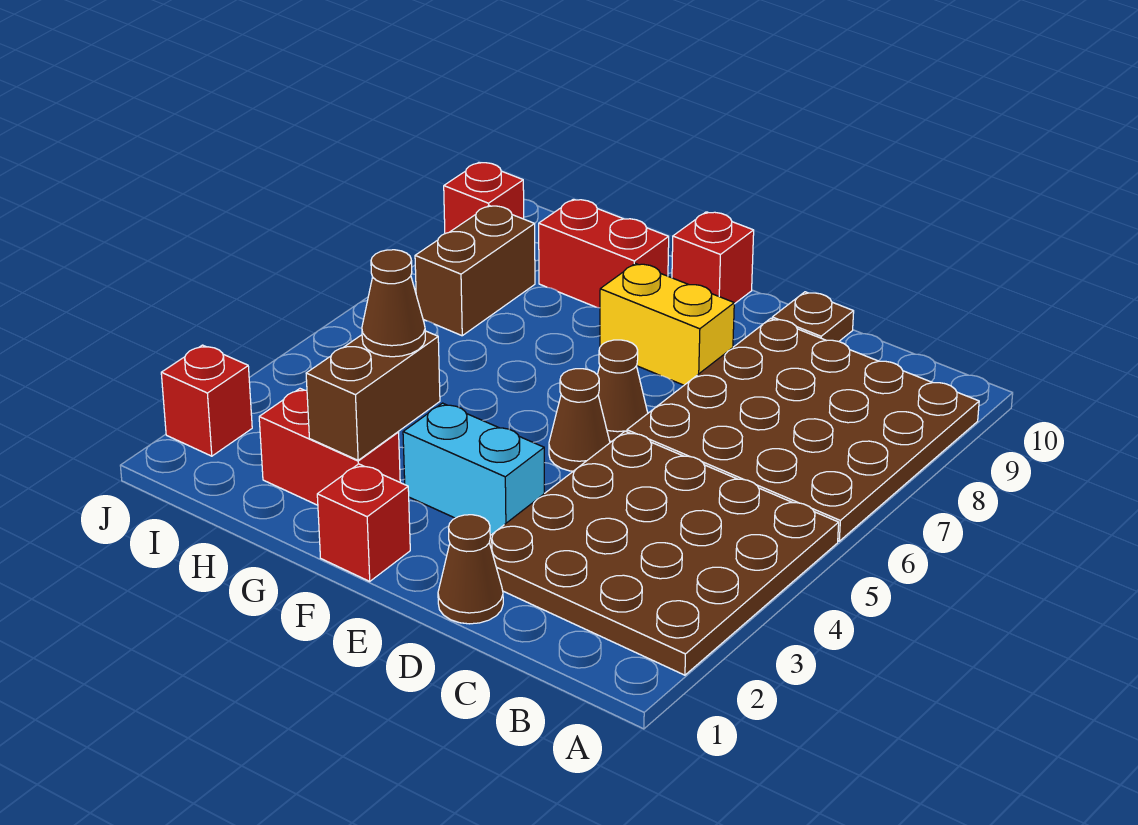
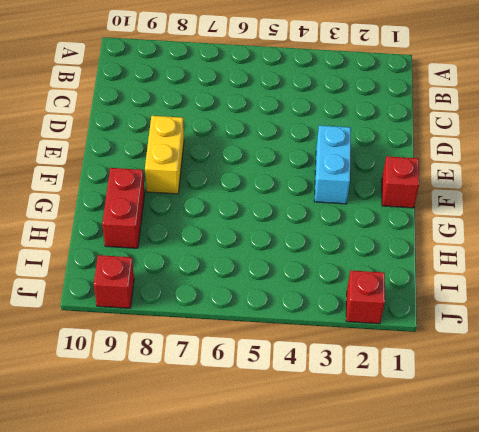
none -> brown plate A2:D5 level 1
none -> brown plate A6:D9 level 1
none -> brown cone D1 level 1

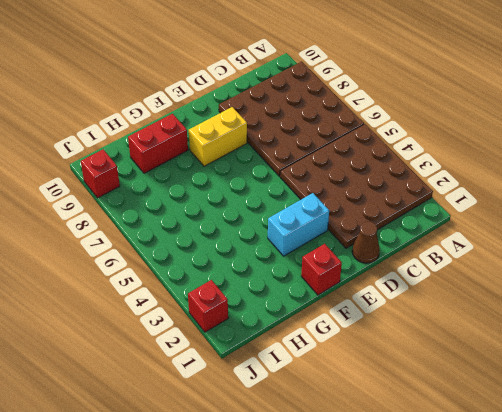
none -> brown plate D10 level 1
none -> brown cone E5 level 1
none -> brown cone E6 level 1

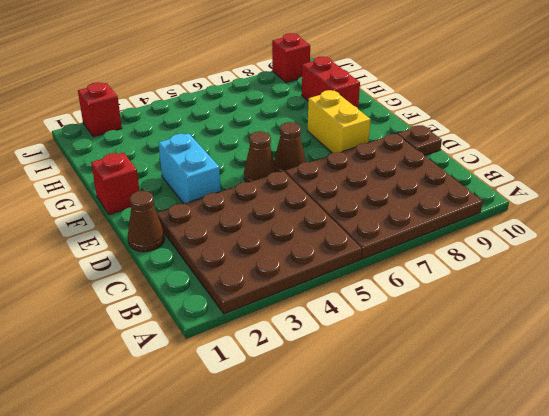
none -> red brick F10 level 1
none -> red brick G2:H2 level 1
none -> brown brick I7:I8 level 1

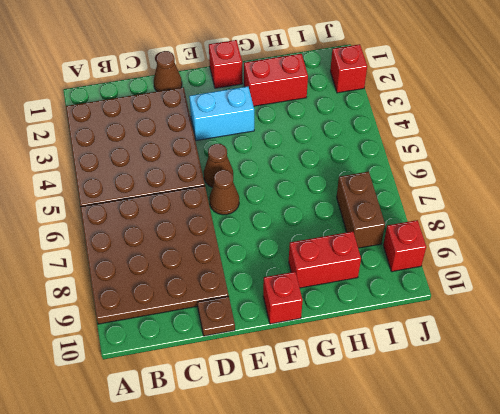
none -> yellow brick E8:F8 level 1
none -> brown brick G2:G3 level 2
none -> brown cone G3 level 3

